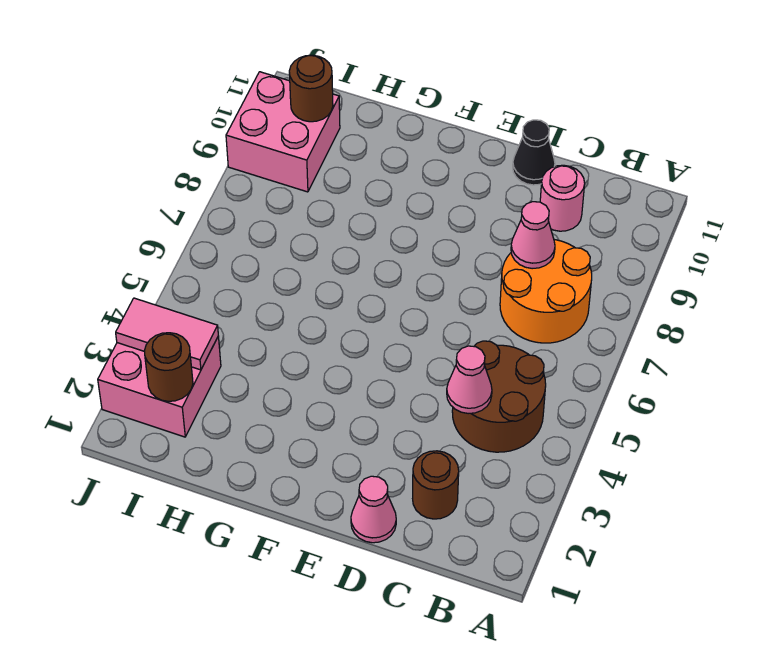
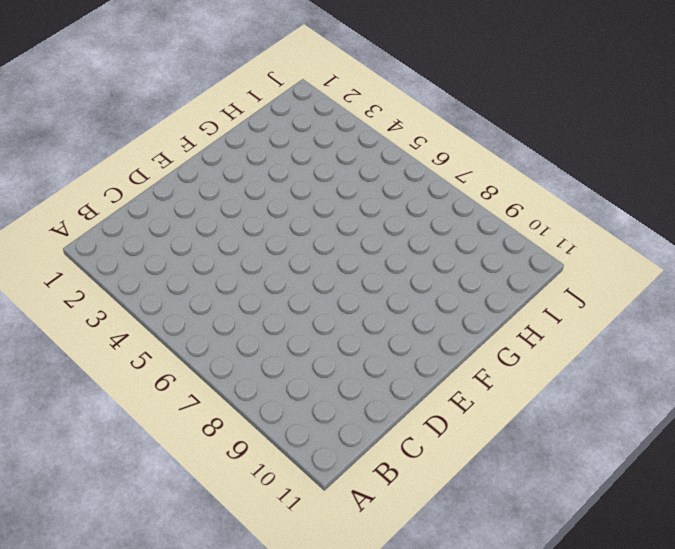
none -> brown round brick B4:C5 level 1
none -> orange round brick B7:C8 level 1
none -> brown round brick C2 level 1

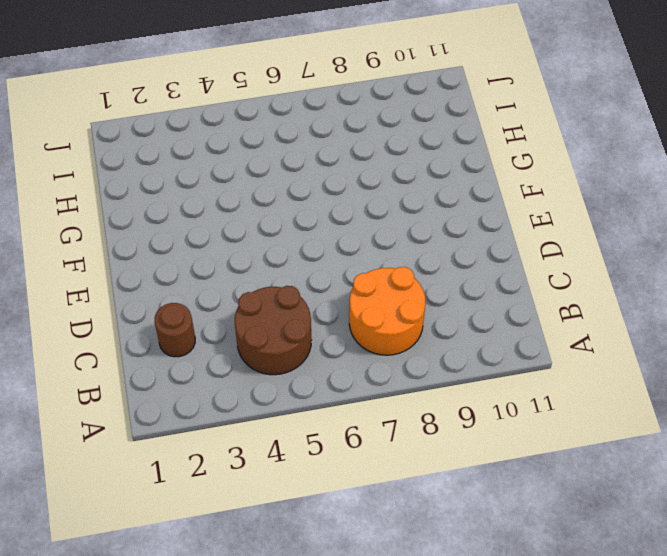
none -> pink round brick C10 level 1
none -> pink cone D1 level 1
none -> black cone D11 level 1

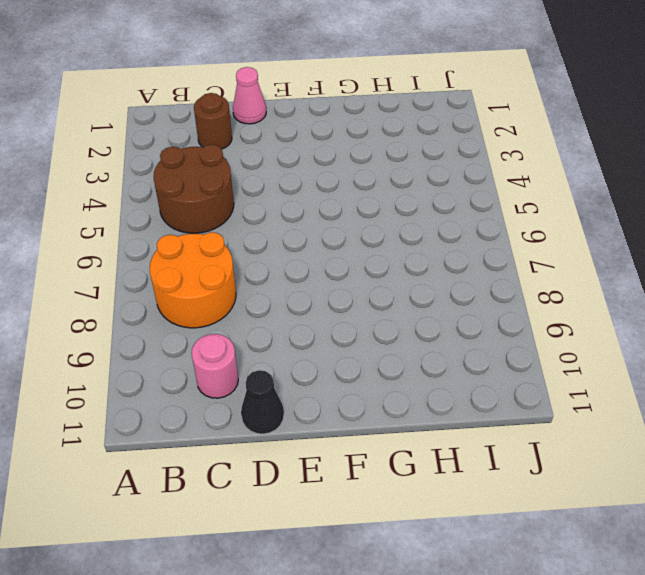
none -> pink brick I2:J3 level 1
none -> pink brick I9:J10 level 1
none -> pink cone C4 level 2

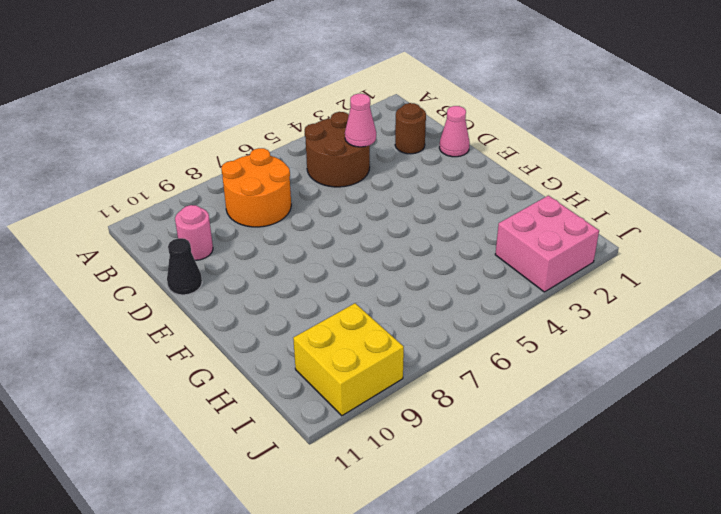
yellow brick I9:J10 level 1 -> pink brick I9:J10 level 1
none -> pink cone C8 level 2
none -> brown round brick I2 level 2
none -> pink tile I3:J3 level 2

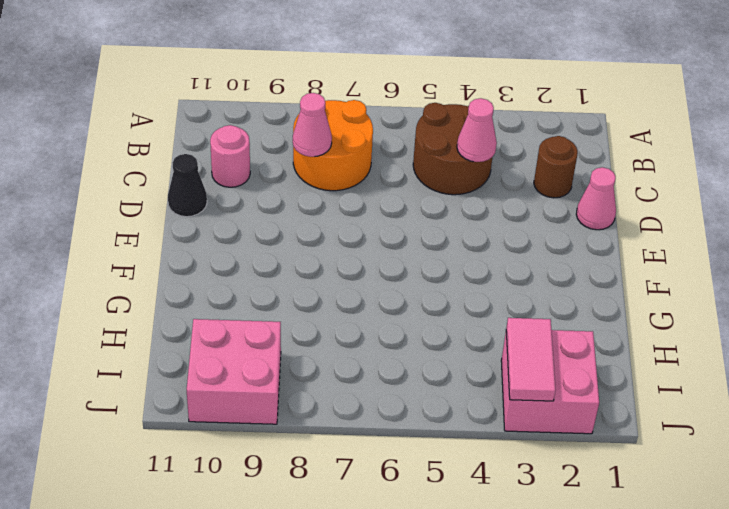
none -> brown round brick I2 level 2
none -> brown round brick I10 level 2

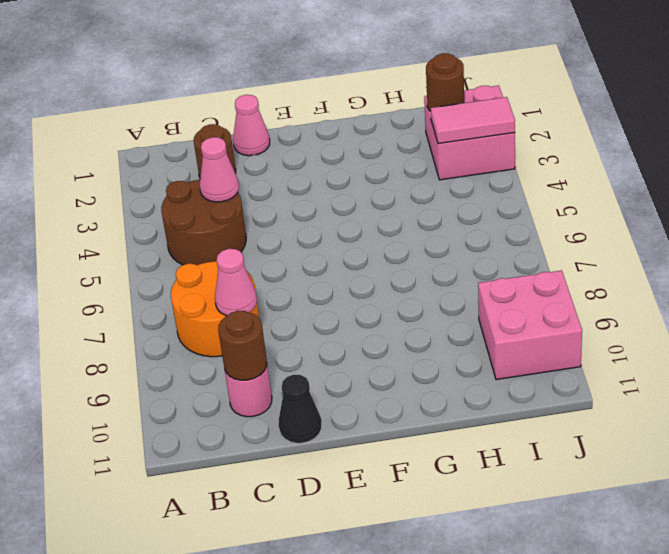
brown round brick C10 level 2 -> brown round brick I10 level 2

